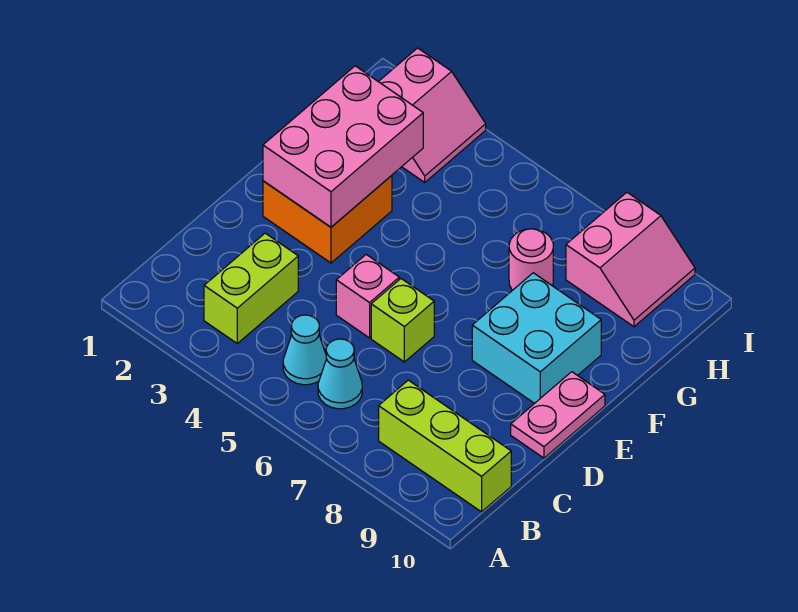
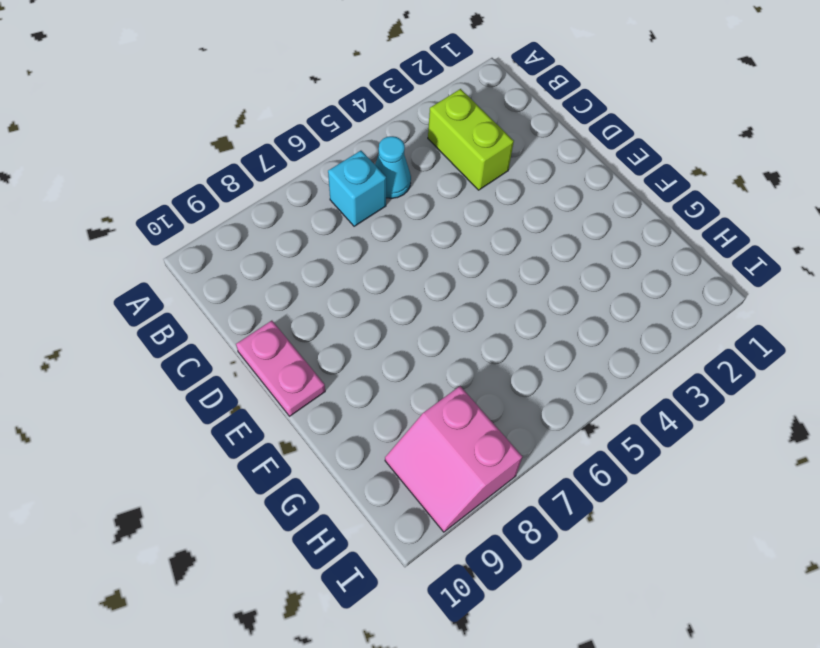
cyan brick B6 level 1 -> cyan cone B6 level 1
none -> lime brick B8:B10 level 1
none -> pink brick D5 level 1
none -> lime brick D6 level 1

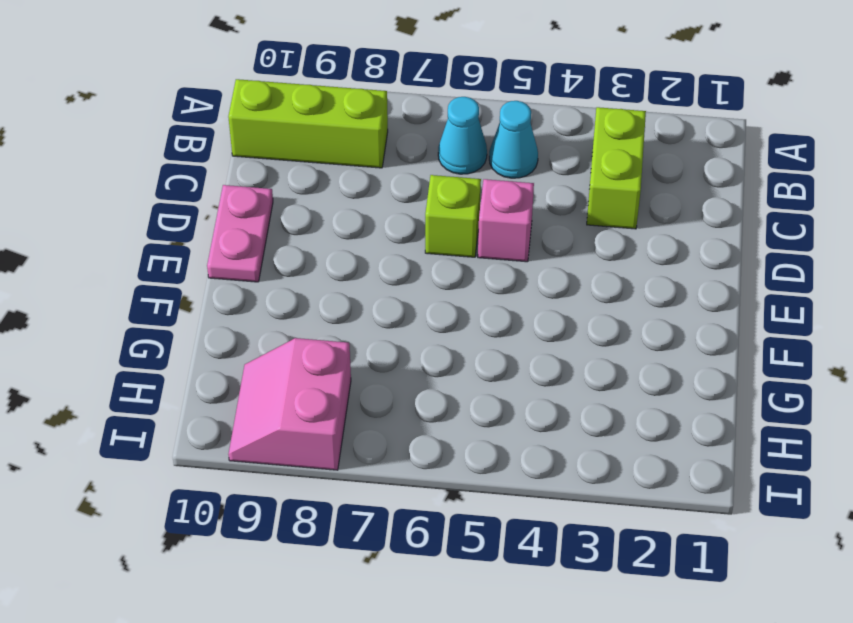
none -> orange brick E2:F3 level 1
none -> cyan brick E8:F9 level 1
none -> pink round brick G7 level 1

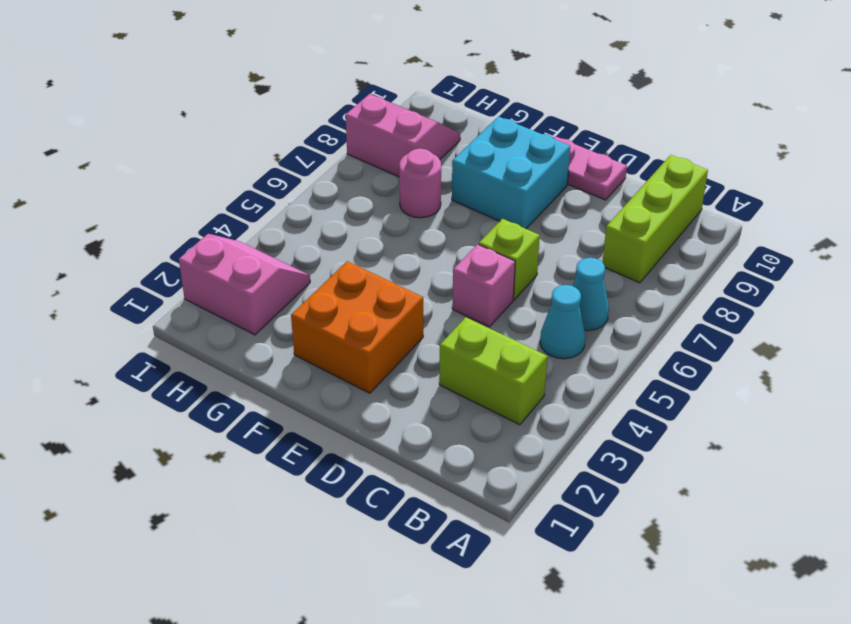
none -> pink brick E2:G3 level 2

